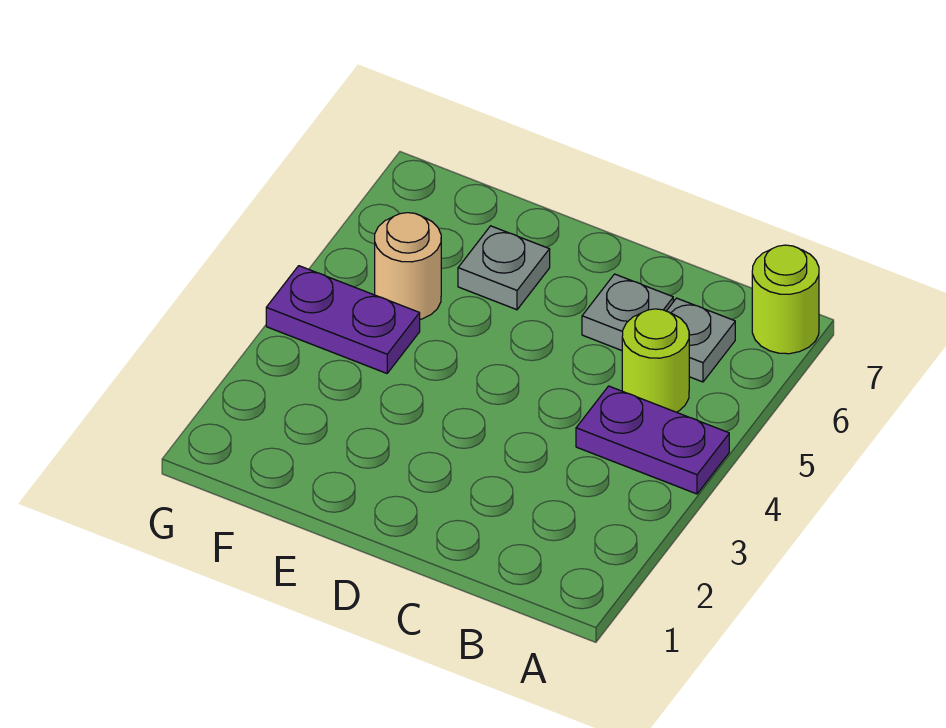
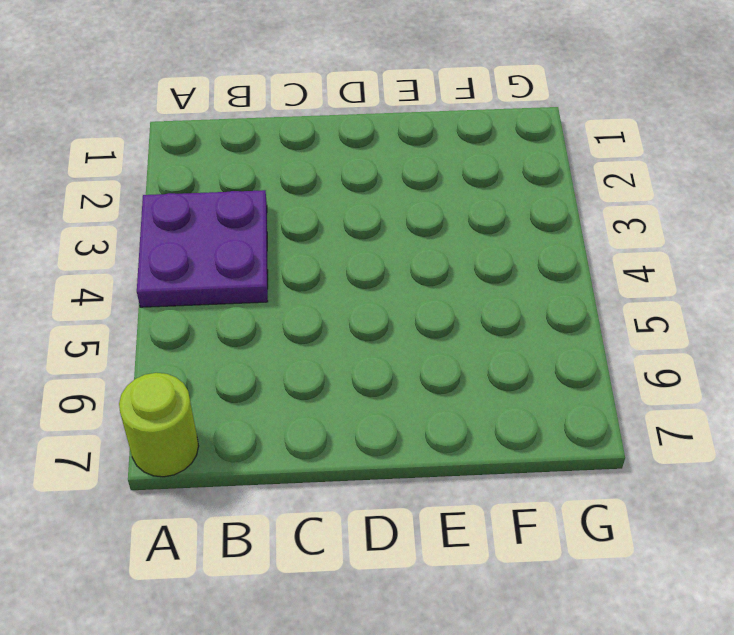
purple plate A3:B4 level 1 -> purple plate A4:B4 level 1
none -> lime round brick B5 level 1
none -> grey plate B6 level 1

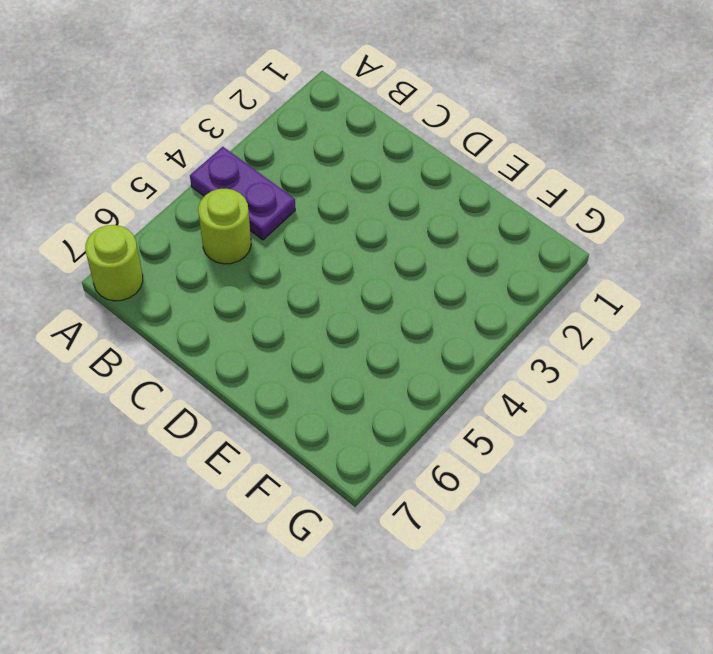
none -> grey plate B6 level 1
none -> grey plate C6 level 1

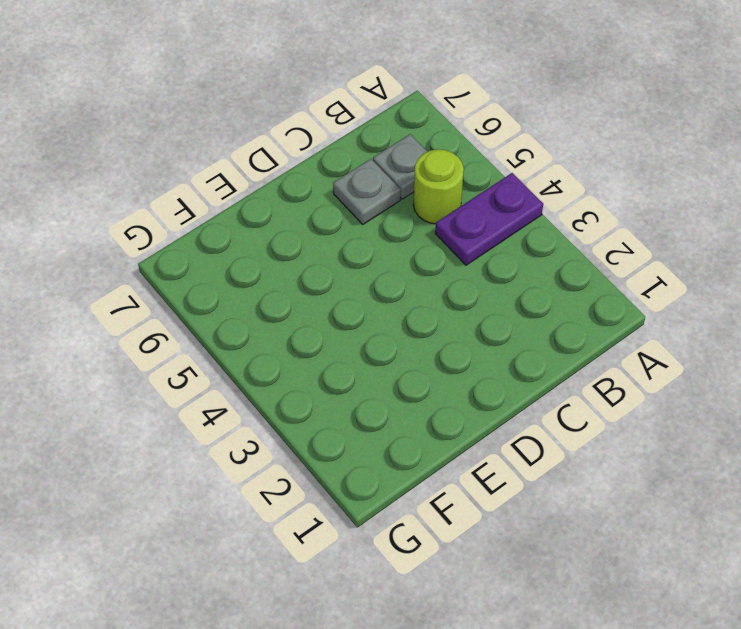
none -> lime round brick A7 level 1
none -> grey plate E6 level 1

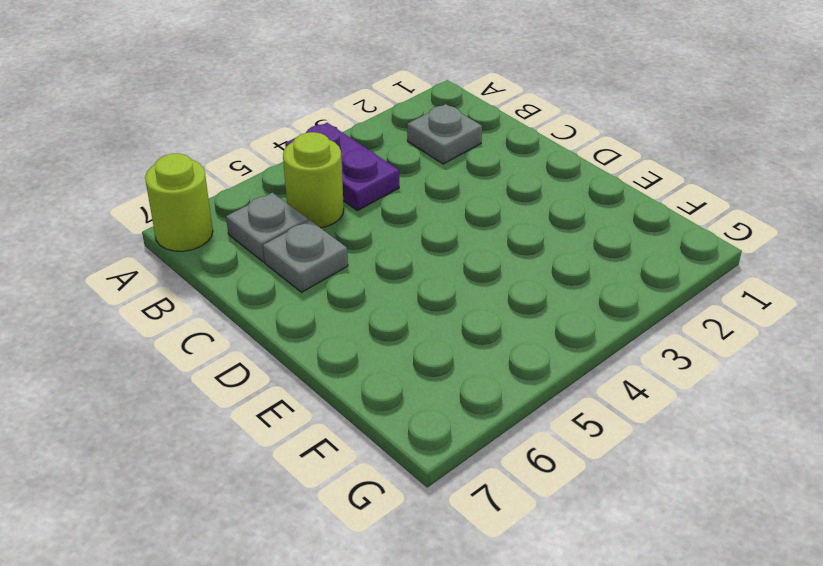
grey plate B2 level 1 -> grey plate E6 level 1
none -> purple plate F4:G4 level 1
none -> tan round brick F5 level 1

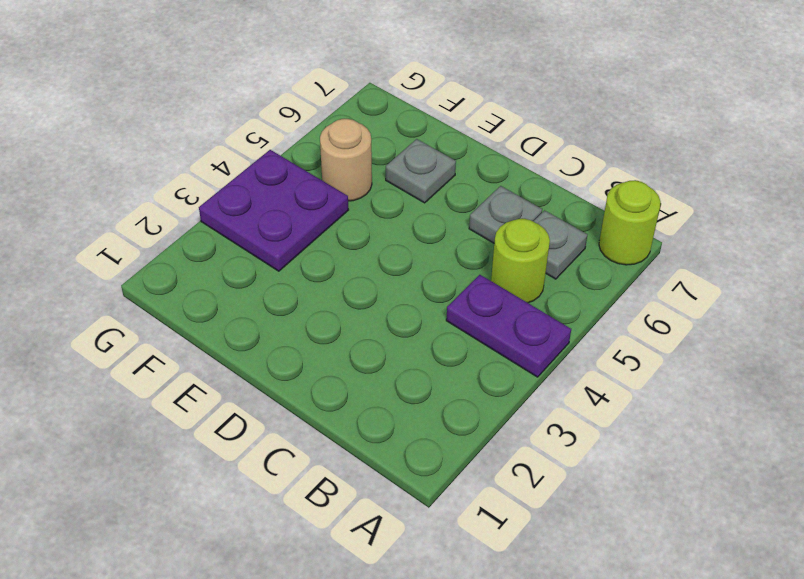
purple plate F3:G4 level 1 -> purple plate F4:G4 level 1

